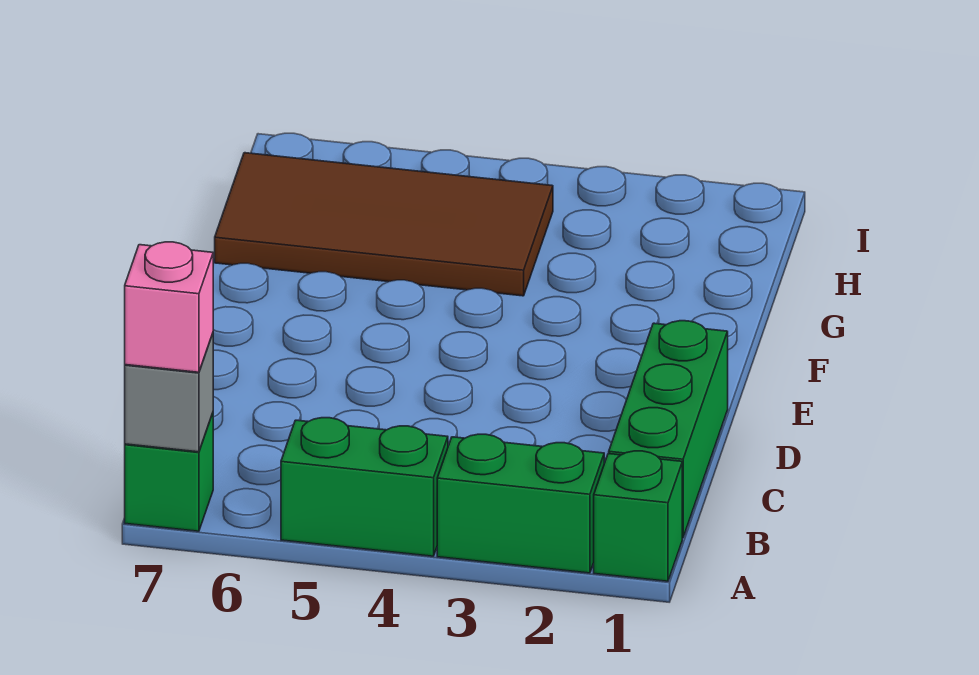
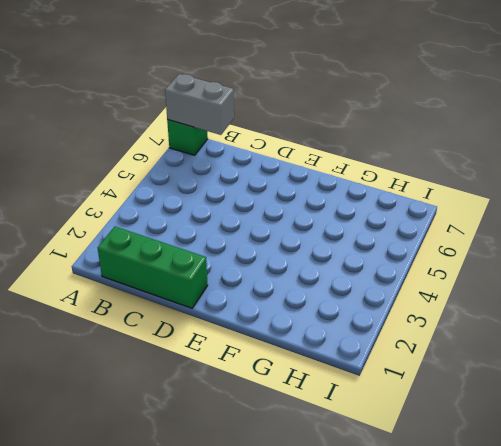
grey brick A7:B7 level 2 -> grey brick A7 level 2
none -> green brick A1 level 1
none -> green brick A2:A3 level 1

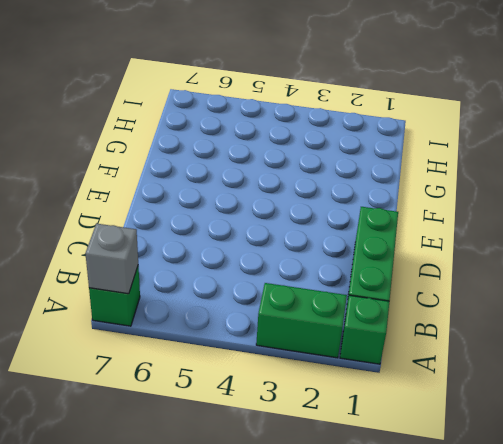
none -> green brick A4:A5 level 1
none -> brown tile G4:H7 level 1

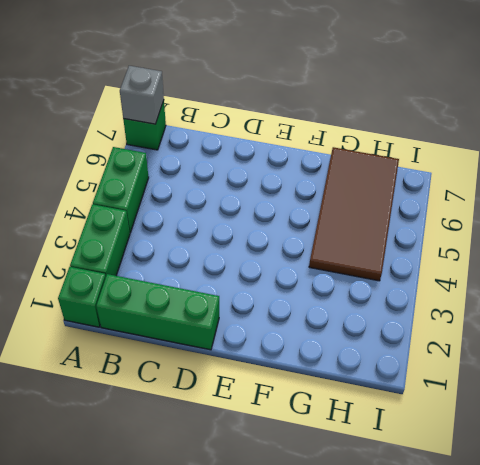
none -> pink brick A7 level 3

